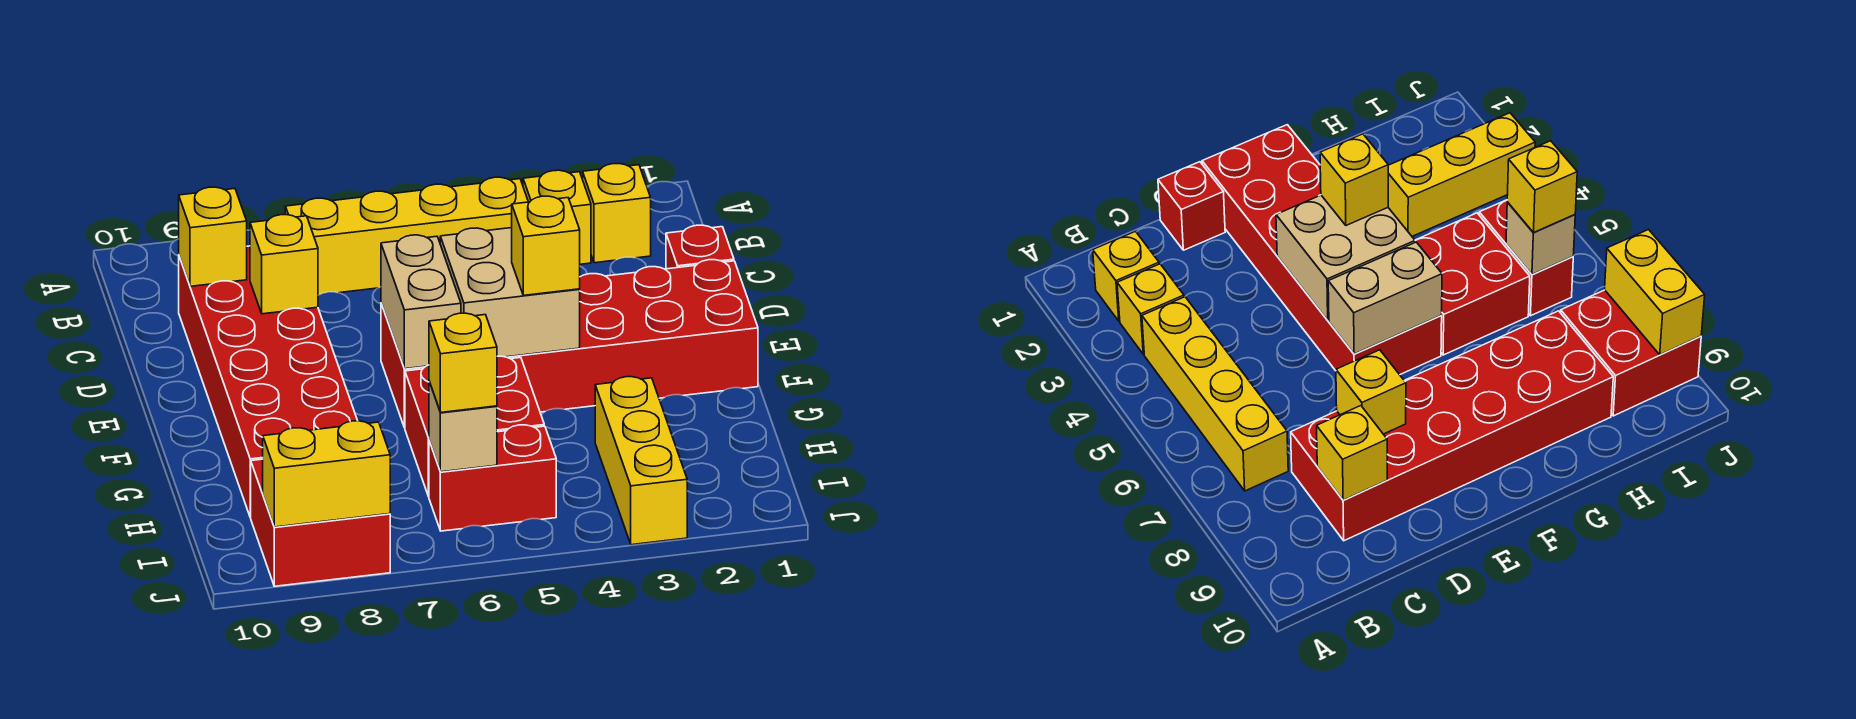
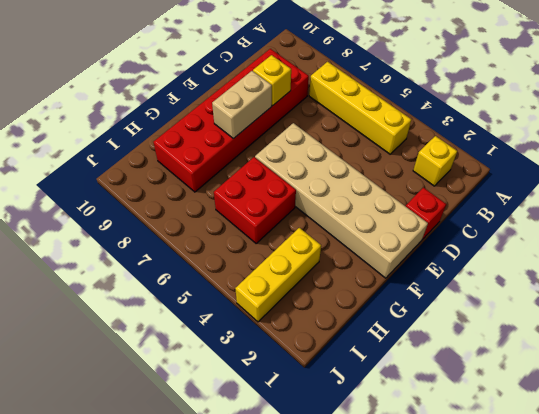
tan brick E1:F6 level 1 -> red brick E1:F6 level 1
tan brick E8:F8 level 2 -> tan brick E6:F6 level 2
none -> yellow brick B3 level 1
none -> red brick I5:I6 level 1
none -> red brick I8:J9 level 1

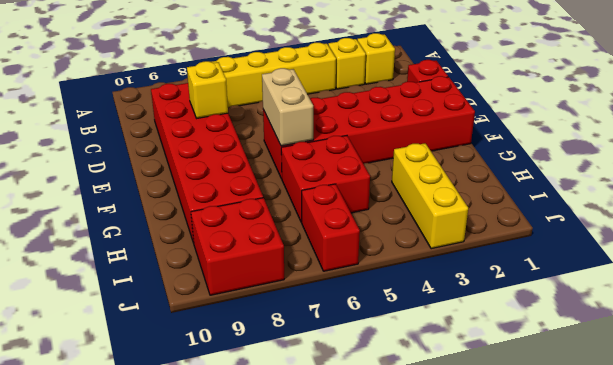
red brick I6:J6 level 1 -> red brick I5:I6 level 1
none -> yellow brick C9 level 2
none -> tan brick E4:F5 level 2
none -> tan brick I6 level 2

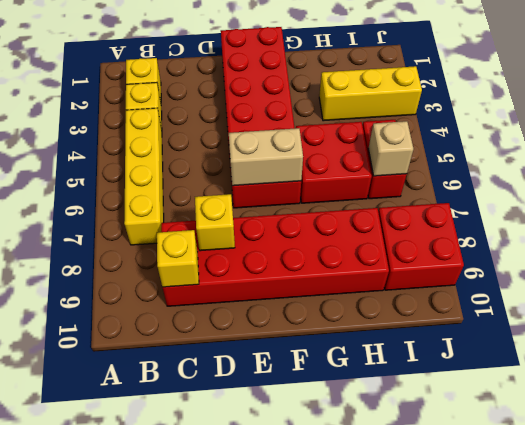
none -> red brick D1 level 1
none -> tan brick E4:F5 level 2
none -> yellow brick J8:J9 level 2

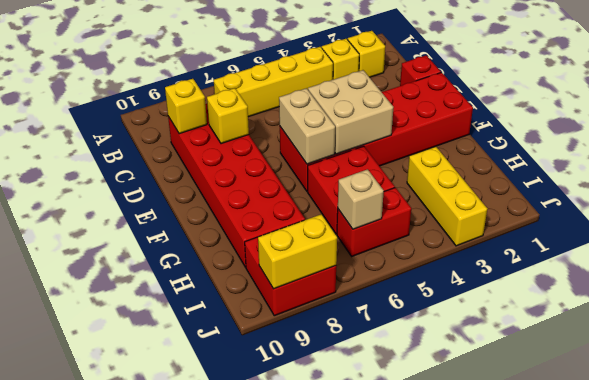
none -> yellow brick F4 level 3
none -> yellow brick I6 level 3

